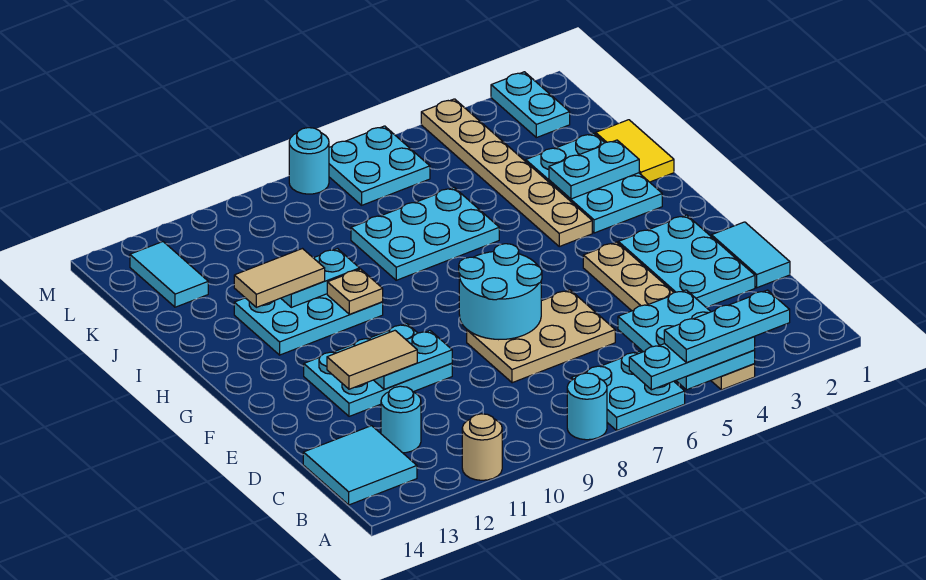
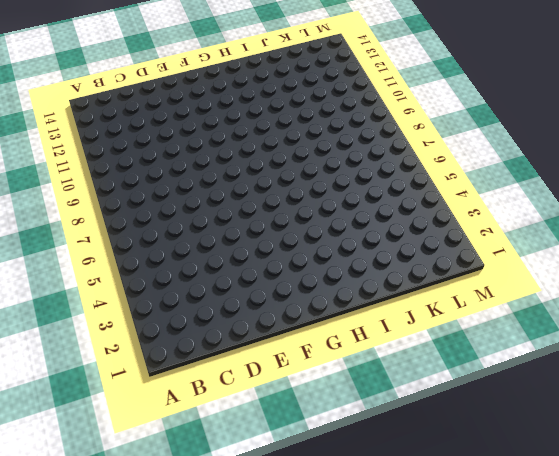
none -> tan plate A4:F4 level 1
none -> cyan plate A6:B7 level 1
none -> cyan round brick A8 level 1

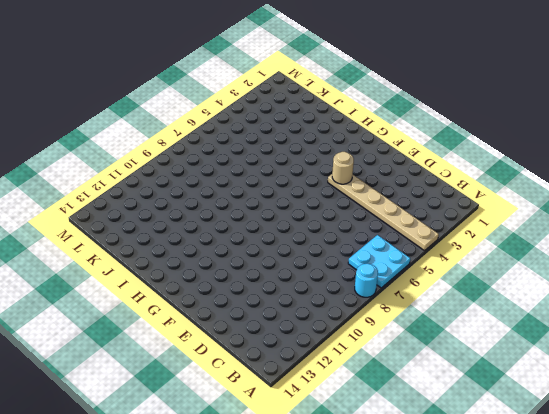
tan round brick F4 level 2 -> tan round brick A11 level 1
none -> cyan tile B13:C14 level 1
none -> cyan round brick C12 level 1
none -> cyan tile D1:E1 level 1

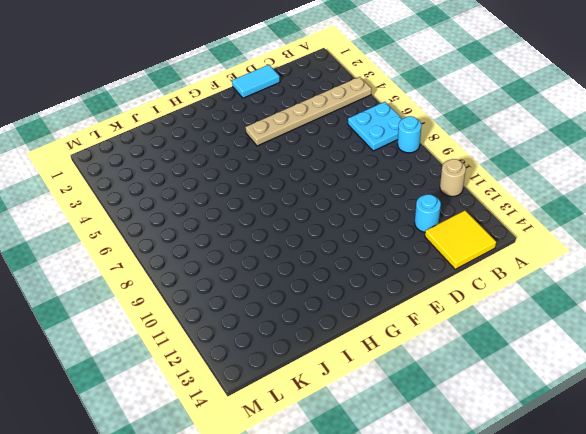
yellow tile B13:C14 level 1 -> cyan tile B13:C14 level 1
none -> cyan plate D2:F3 level 1
none -> tan plate D6:E8 level 1
none -> cyan plate E10:F12 level 1

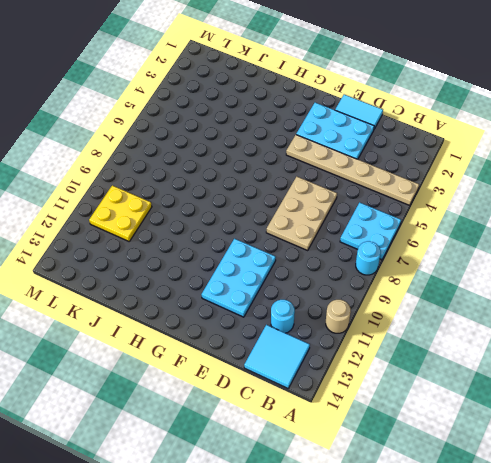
yellow plate K10:L11 level 1 -> none
none -> cyan plate H2:J3 level 1
none -> tan plate H4:M4 level 1
none -> cyan plate H10:I12 level 1

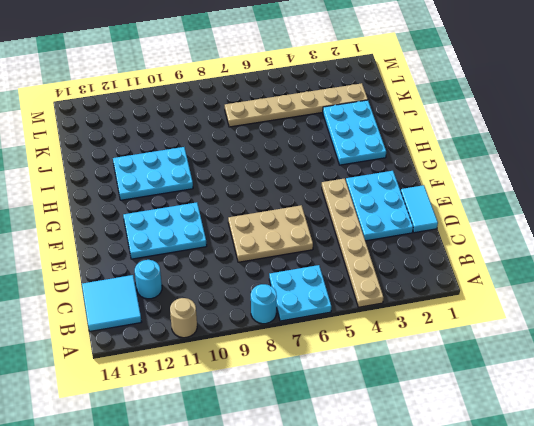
tan plate K2:K7 level 1 -> tan plate H4:M4 level 1
none -> yellow tile I1:J1 level 1
none -> cyan plate I6:J8 level 1
none -> cyan tile K13:L13 level 1

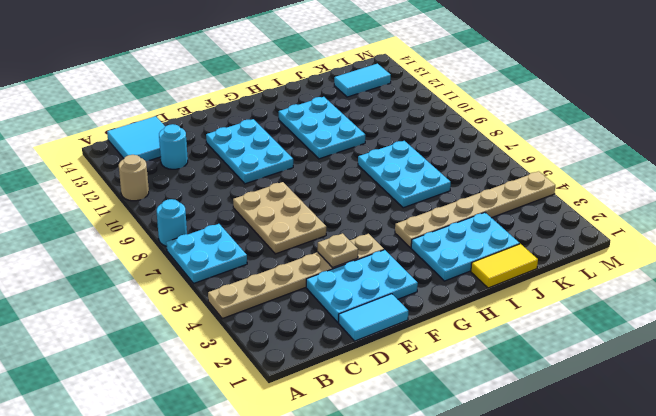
tan plate E4 level 2 -> tan plate H10 level 2
none -> cyan plate L2:M2 level 1
none -> cyan plate L6:M7 level 1
none -> cyan round brick M8 level 1

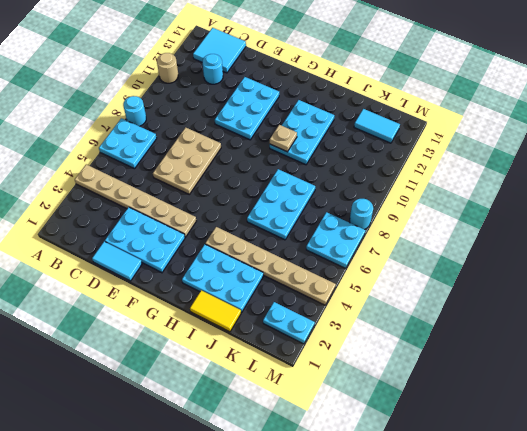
none -> cyan plate A4:C5 level 2
none -> cyan round brick E7:F8 level 2
none -> cyan plate E10:E11 level 2

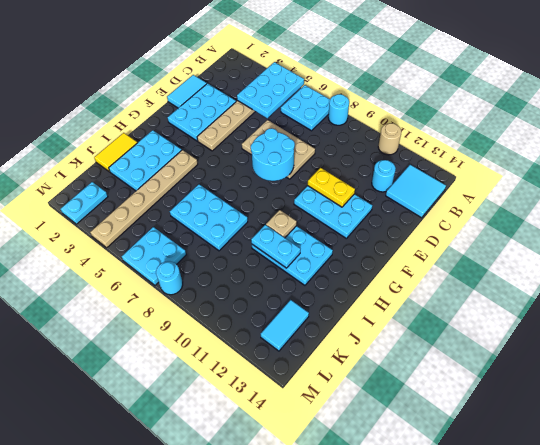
yellow plate E10:E11 level 2 -> cyan plate E10:E11 level 2
none -> cyan plate I2:I3 level 2
none -> cyan plate A4:A6 level 3
none -> tan tile E11:E12 level 3

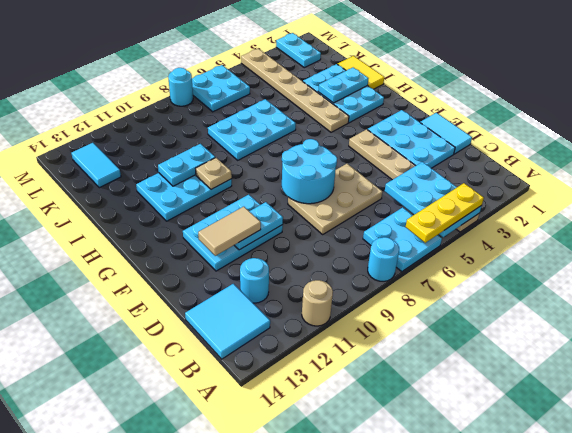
yellow plate A4:A6 level 3 -> cyan plate A4:A6 level 3
none -> tan tile I11:I12 level 3
none -> cyan plate A3:A5 level 4

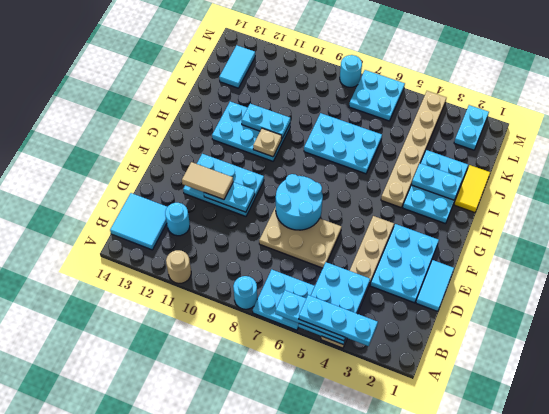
none -> tan tile I11:I12 level 3

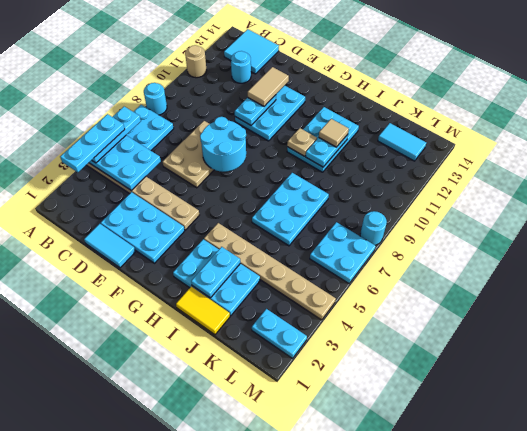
tan tile I11 level 3 -> tan tile I11:I12 level 3

